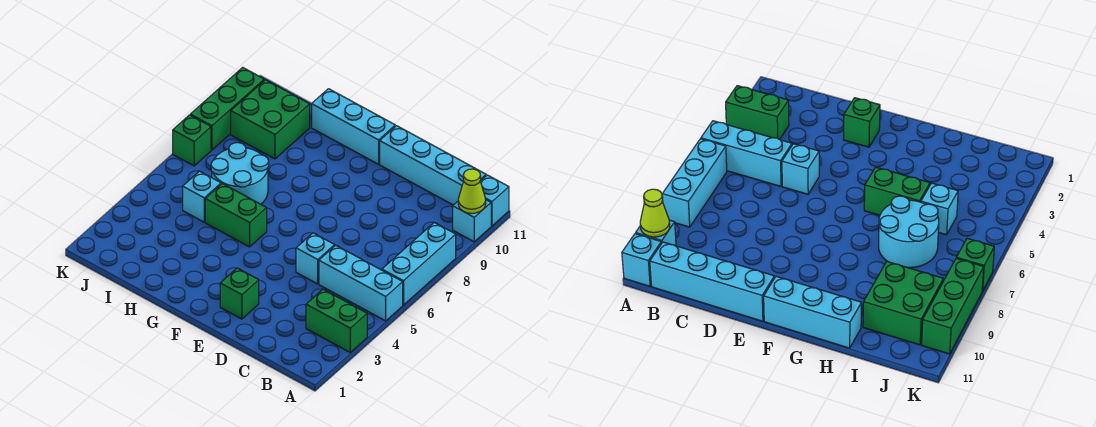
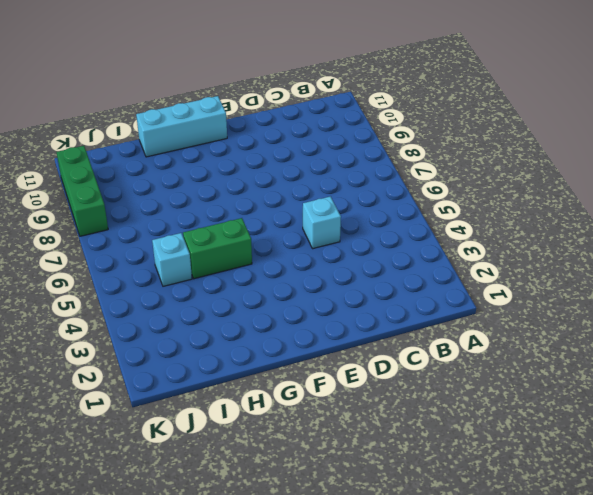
none -> green brick A3:B3 level 1
none -> cyan brick A5:C5 level 1
none -> cyan brick A6:A8 level 1

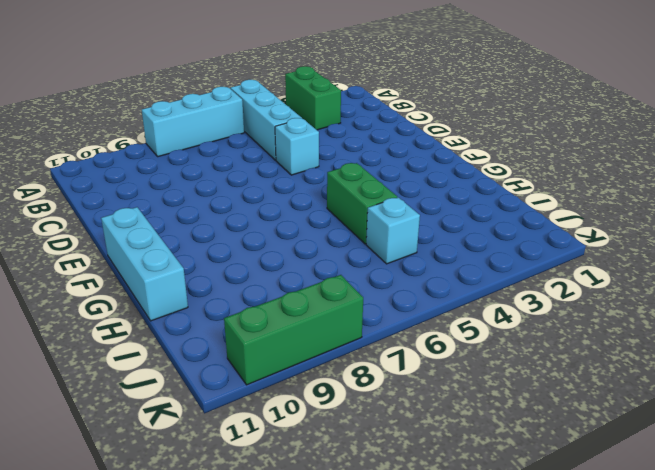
none -> cyan brick A10 level 1
none -> cyan brick A11 level 1
none -> cyan brick B11:E11 level 1

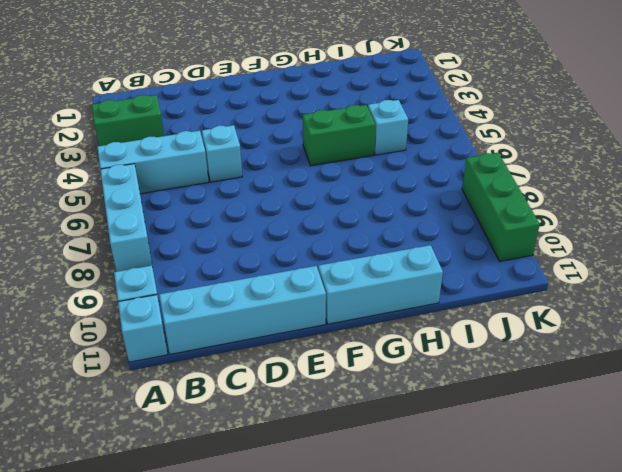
none -> green brick E2 level 1
none -> cyan round brick H6:I7 level 1
none -> green brick I9:J10 level 1

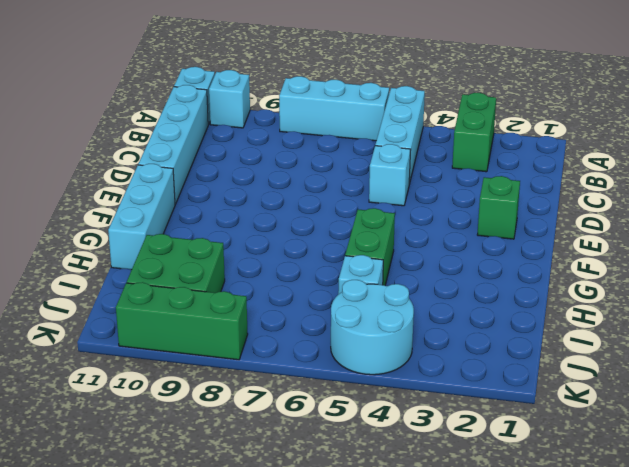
cyan round brick J4:K5 level 1 -> cyan round brick H6:I7 level 1
none -> green brick K7 level 1
none -> lime cone A10 level 2

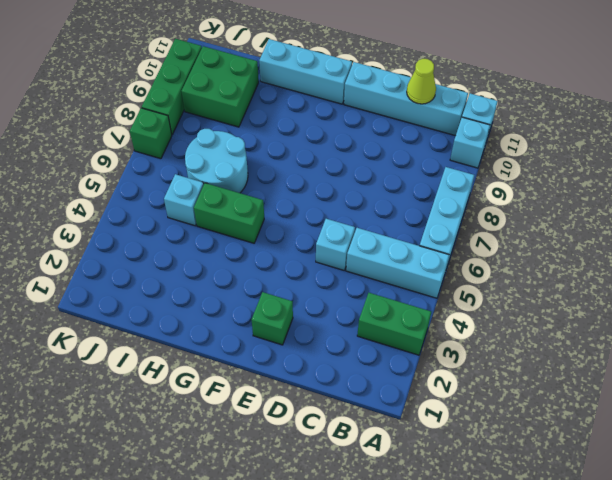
lime cone C11 level 2 -> lime cone A10 level 2

